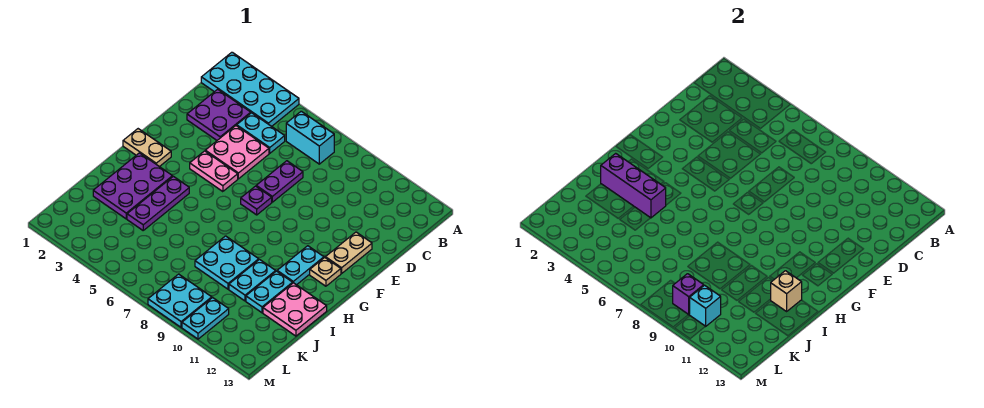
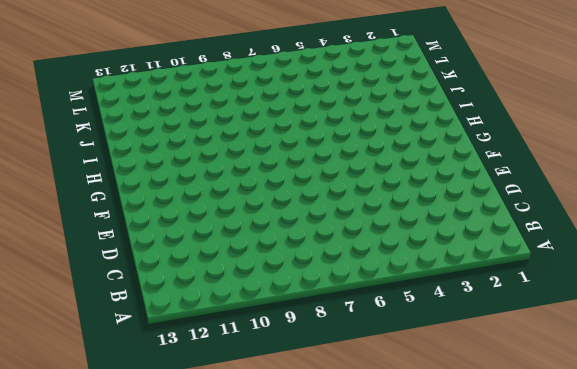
none -> cyan plate A1:B4 level 1
none -> cyan brick B6:B7 level 1
none -> purple plate C2:D3 level 1

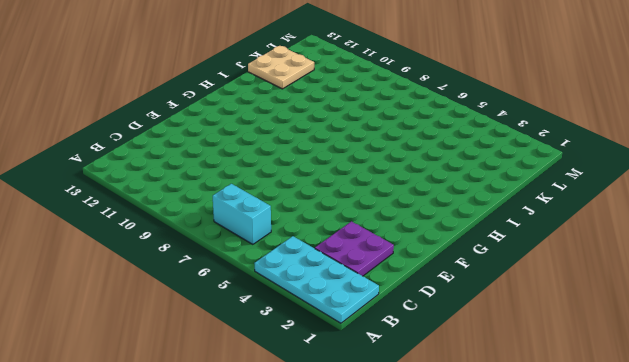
tan plate J12:K13 level 1 -> pink plate I12:J13 level 1
none -> cyan plate C4:C5 level 1
none -> pink plate D4:E5 level 1
none -> purple plate D7:E7 level 1

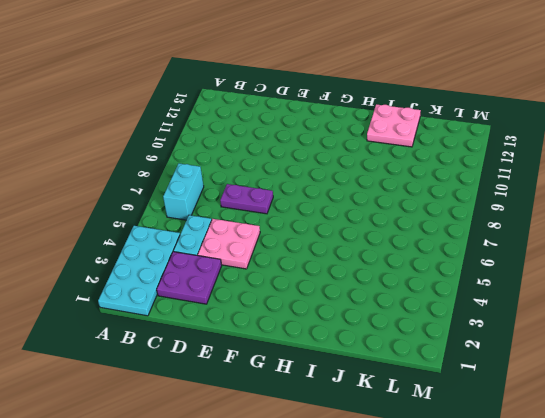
none -> tan plate E12:F12 level 1
none -> pink plate F4:F5 level 1
none -> purple plate F7 level 1

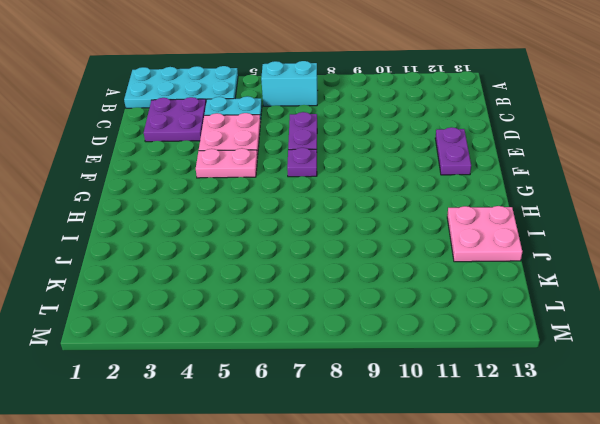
purple plate E12:F12 level 1 -> tan plate E12:F12 level 1
none -> tan plate G1:G2 level 1
none -> cyan plate G11:H11 level 1
none -> tan plate G12 level 1

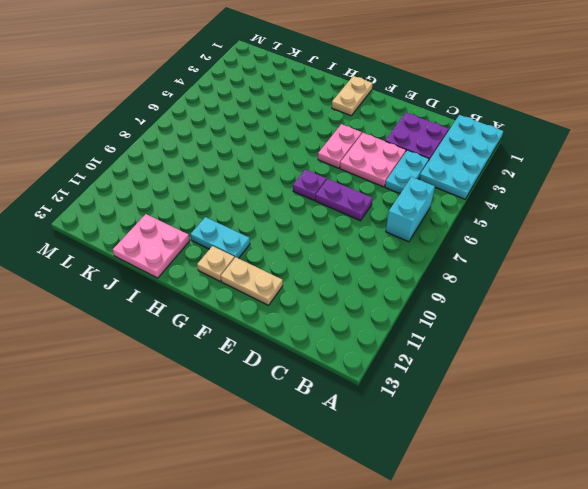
none -> purple plate H2:J3 level 1
none -> purple plate H4:J4 level 1
none -> cyan plate I8:J9 level 1

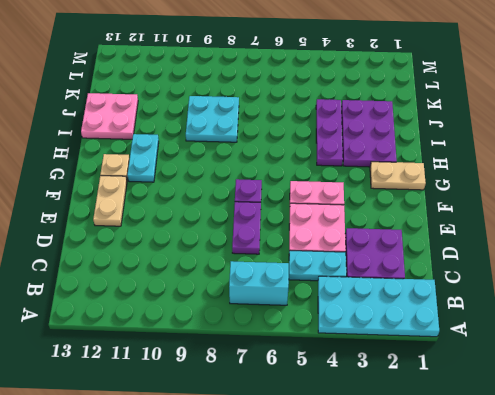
none -> cyan plate I10:J10 level 1
none -> cyan plate I11:J11 level 1
none -> cyan plate L8:M9 level 1

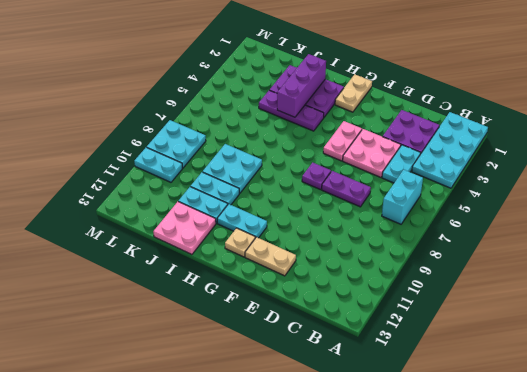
none -> tan brick I12 level 2
none -> purple brick L9 level 2
none -> cyan brick L10 level 2

